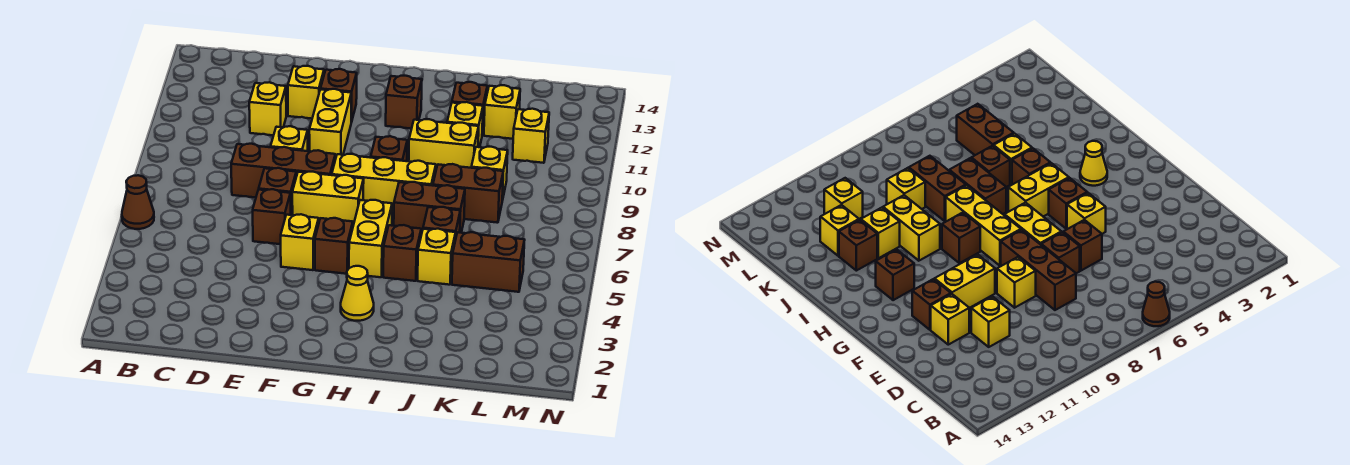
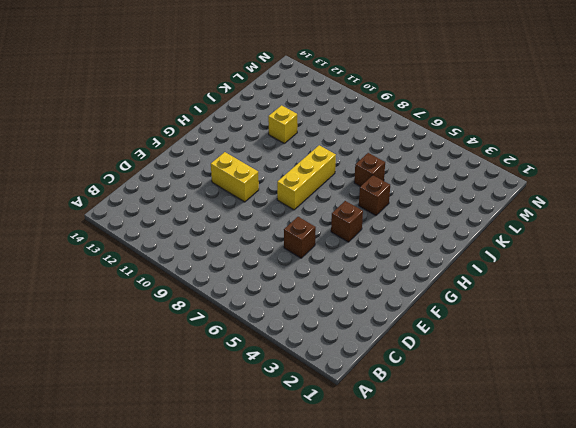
none -> brown cone A6 level 1
none -> brown brick D8:F8 level 1
none -> yellow brick D11 level 1

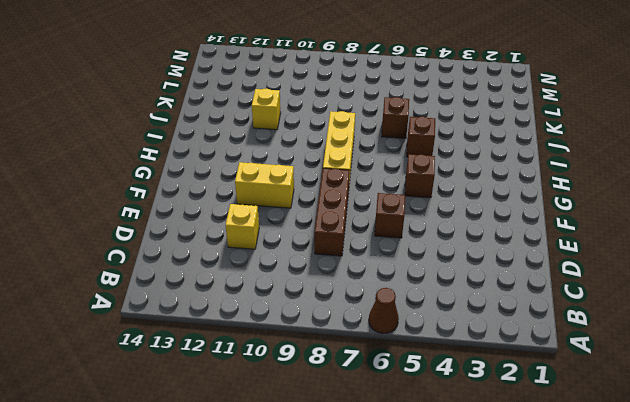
none -> brown brick E7 level 1
none -> yellow brick E9 level 1
none -> yellow brick E12 level 1

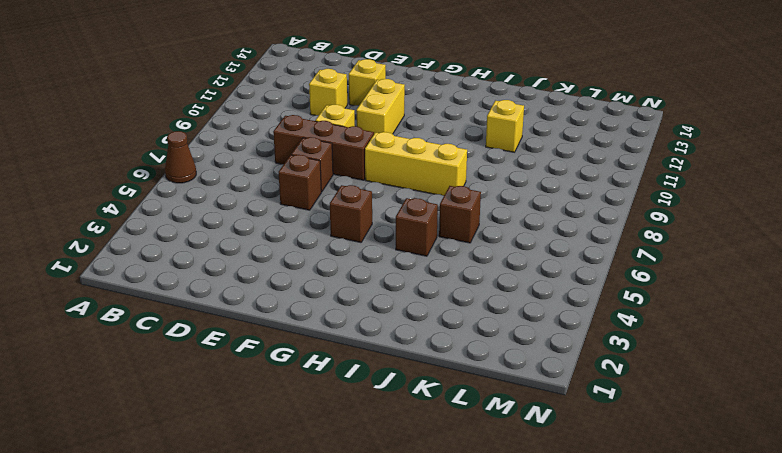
none -> yellow brick F5 level 1
none -> yellow brick F7:G7 level 1
none -> brown brick F12 level 1

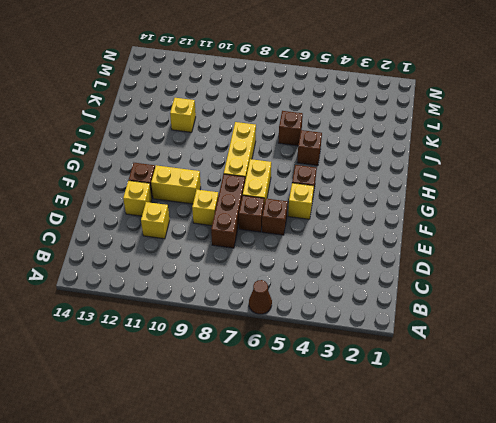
none -> yellow cone H3 level 1
none -> yellow brick H5:H6 level 1
none -> brown brick H9 level 1

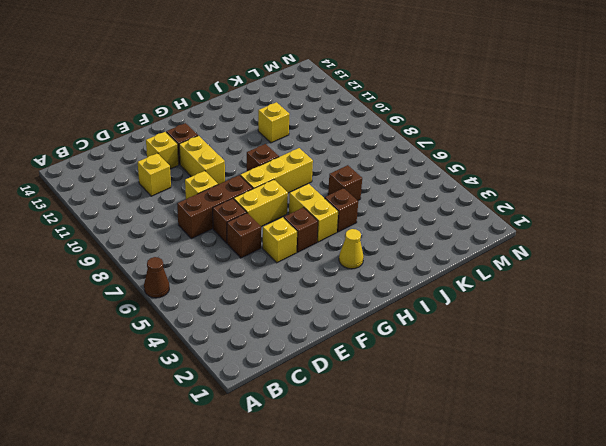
none -> brown brick H12 level 1
none -> brown brick I7:J7 level 1
none -> yellow brick I10:J10 level 1

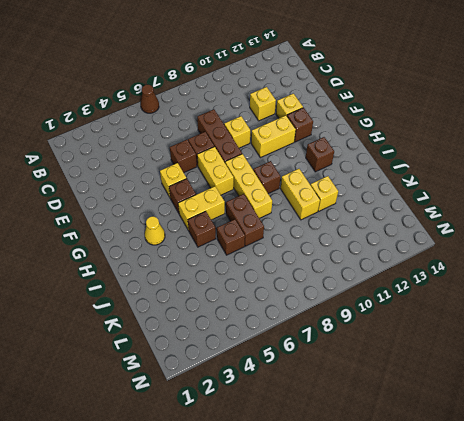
none -> yellow brick J5 level 1
none -> brown brick J8:K8 level 1
none -> brown brick J12 level 1

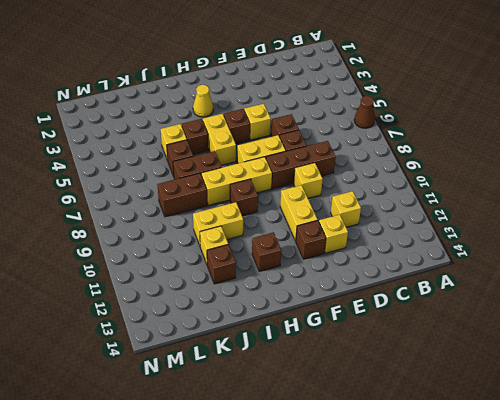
none -> brown brick K5:L5 level 1
none -> yellow brick K9 level 1
none -> yellow brick K12 level 1

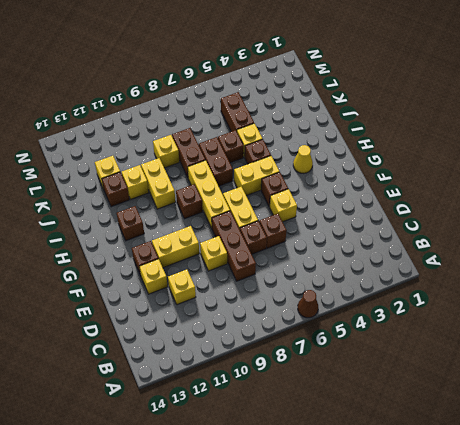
none -> yellow brick L11 level 1

